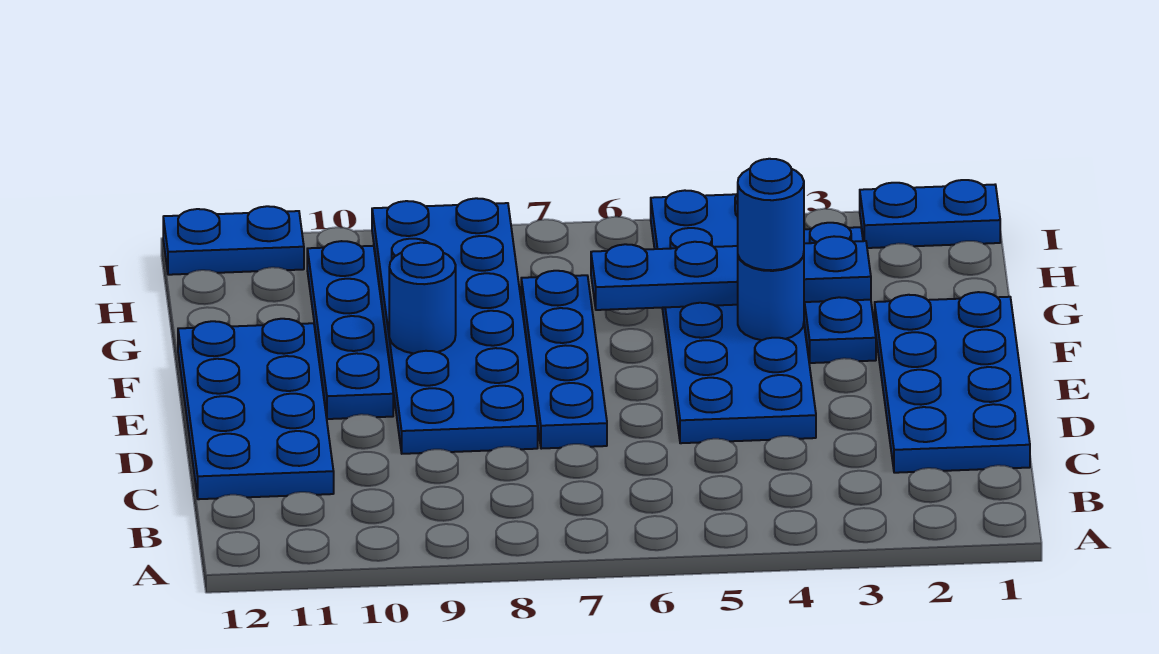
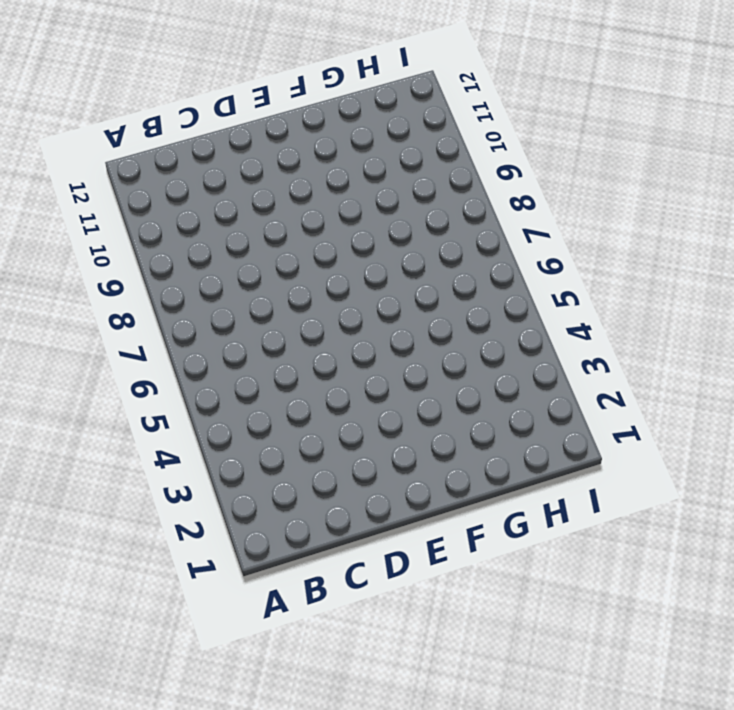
none -> blue plate C1:F2 level 1
none -> blue plate C11:F12 level 1
none -> blue plate D4:I5 level 1

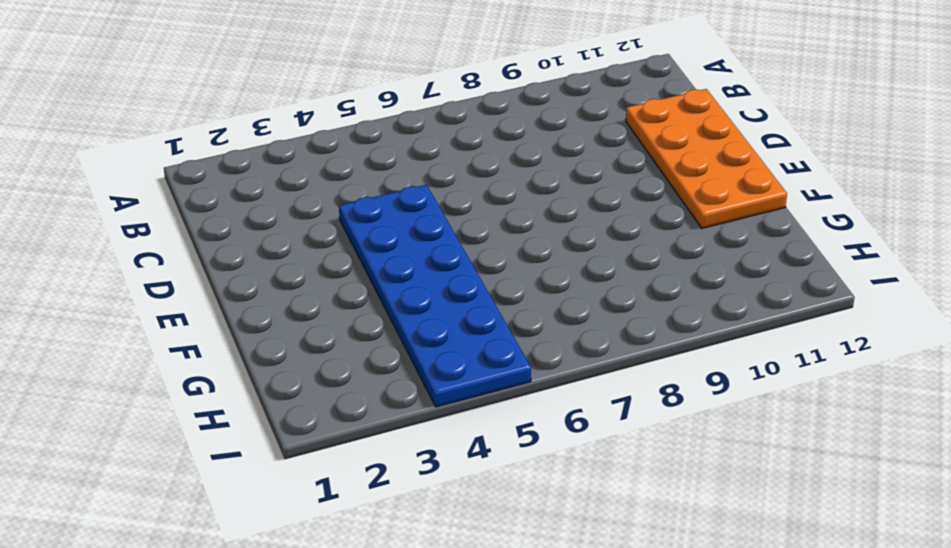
orange plate C11:F12 level 1 -> blue plate C11:F12 level 1
none -> blue plate C1:F2 level 1
none -> blue plate D7:G7 level 1
none -> blue plate D8:I9 level 1

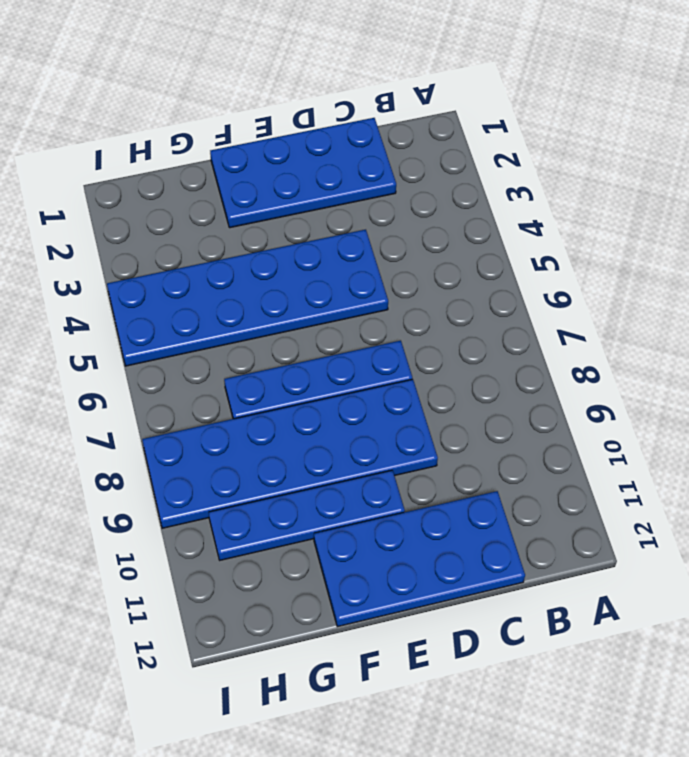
none -> blue plate F3:H3 level 1
none -> blue plate I1:I2 level 1
none -> blue plate I11:I12 level 1

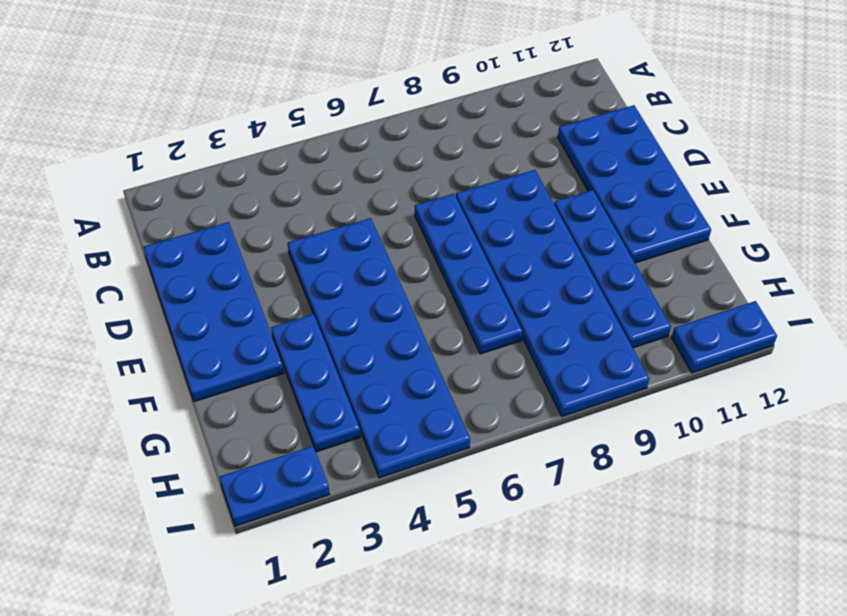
none -> blue round brick F4 level 2
none -> blue round brick F9 level 2
none -> blue plate G3:G6 level 2

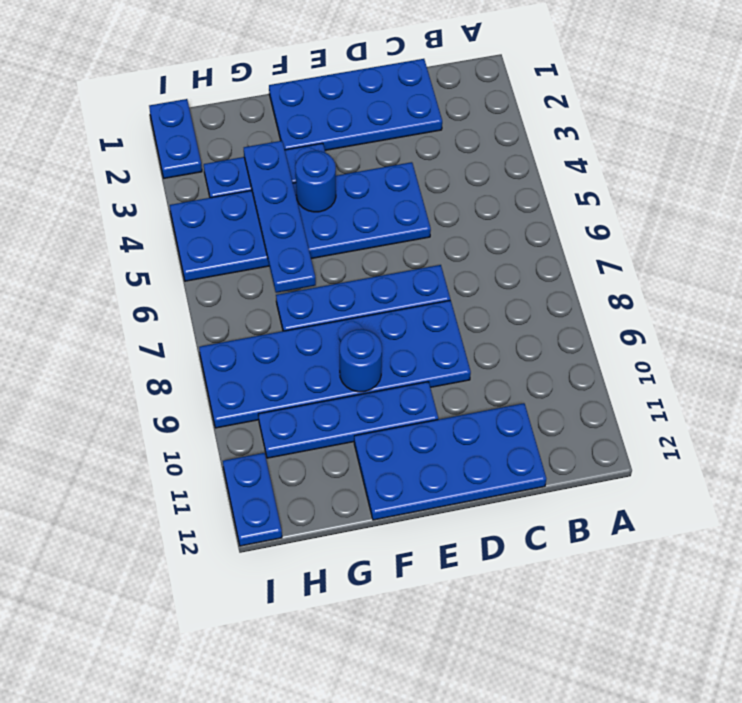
none -> blue round brick F4 level 3

